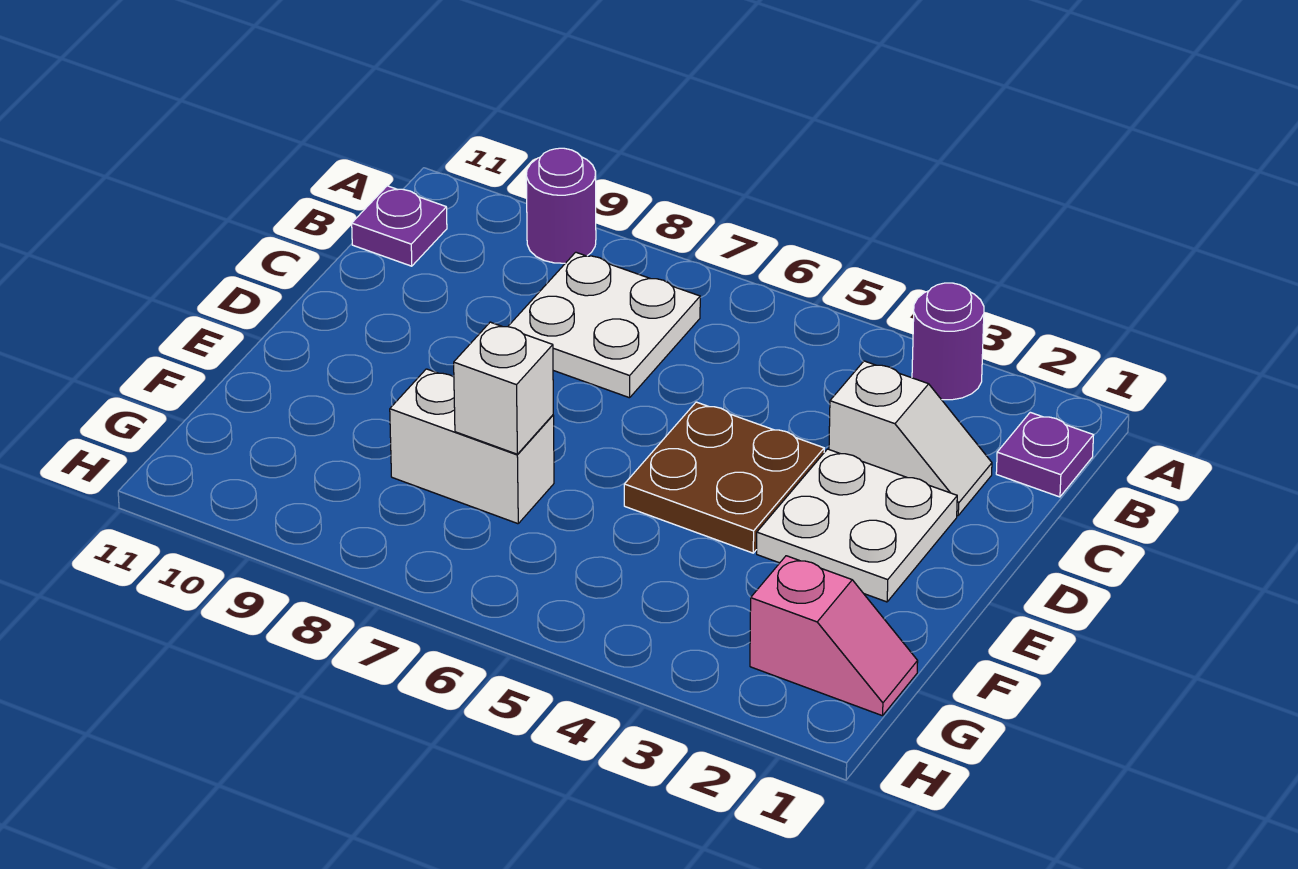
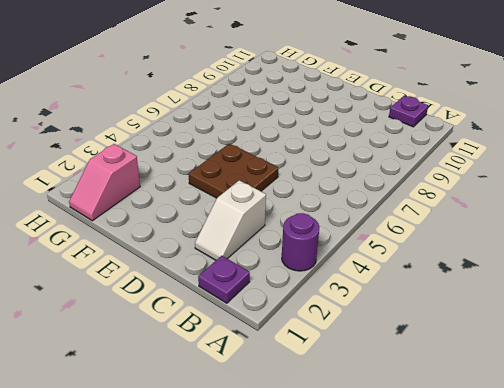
none -> purple round brick A9 level 1
none -> white plate B7:C8 level 1

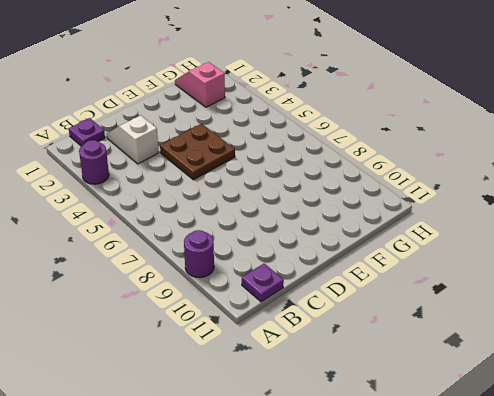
none -> white plate B7:C8 level 1
none -> white plate D2:E3 level 1

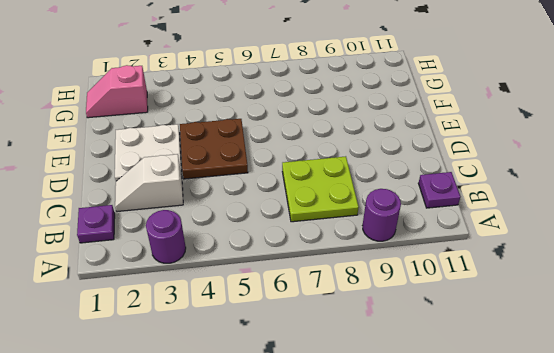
lime plate B7:C8 level 1 -> white plate B7:C8 level 1
none -> white brick F7:F8 level 1
none -> white brick F7 level 2

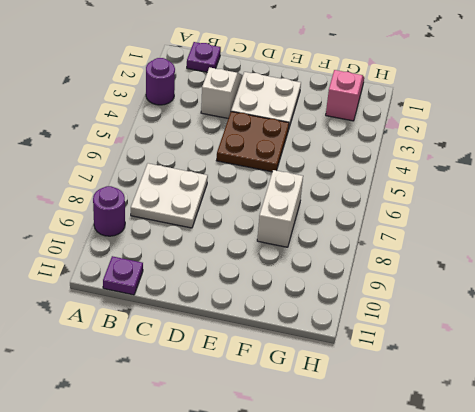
none -> white brick F7 level 2

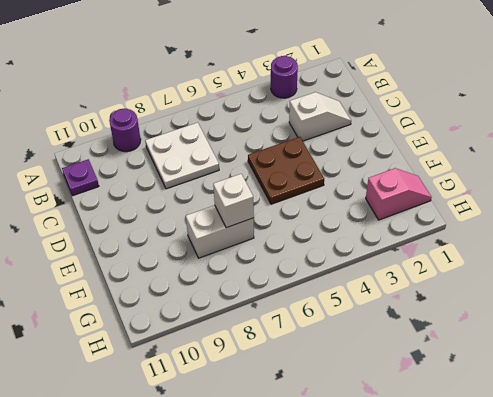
none -> purple plate B1 level 1
none -> white plate D2:E3 level 1

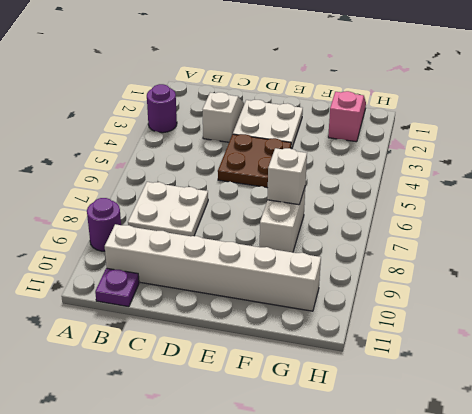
white brick B10:G10 level 1 -> none
none -> purple plate B1 level 1

